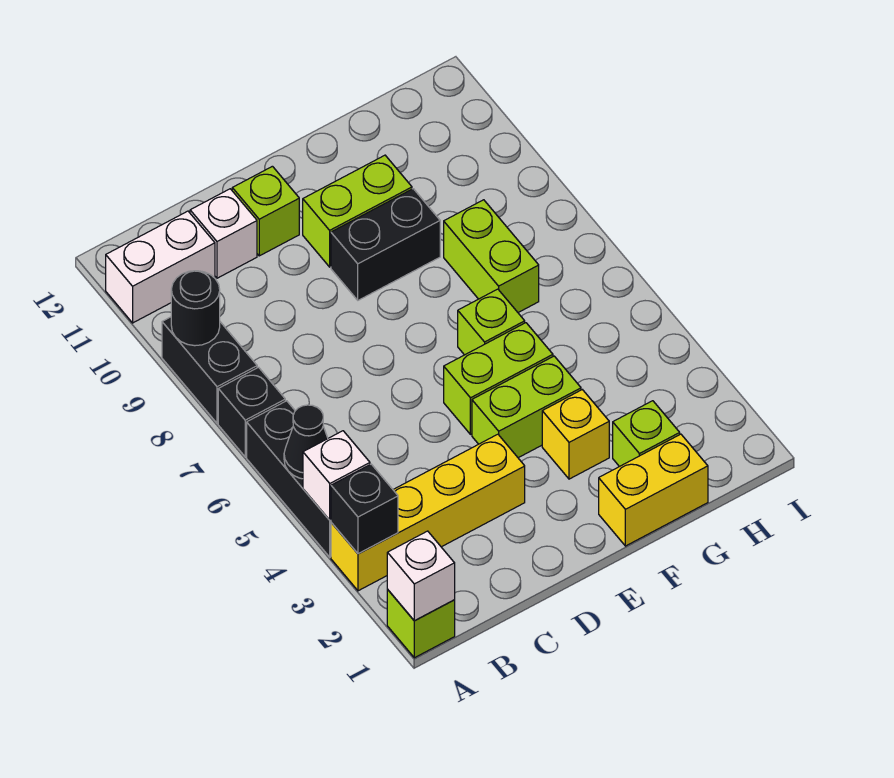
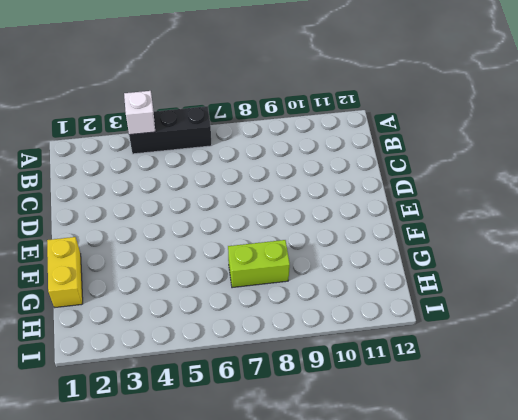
none -> lime brick A1 level 1
none -> yellow brick A3:D3 level 1
none -> black brick A7 level 1

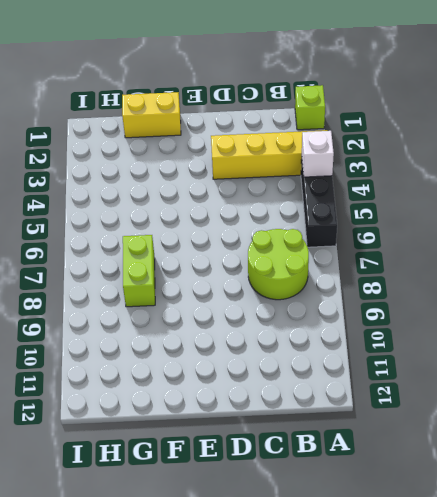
lime round brick B7:C8 level 1 -> none
none -> black brick A7 level 1
none -> black brick A8:A9 level 1
none -> white brick A11:B11 level 1

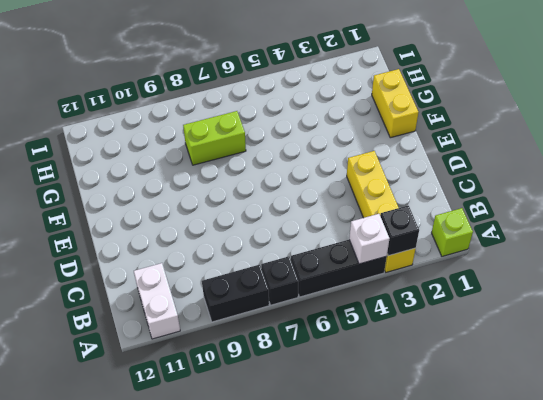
none -> white brick C11 level 1
none -> lime brick D11 level 1
none -> lime brick E4:F4 level 1

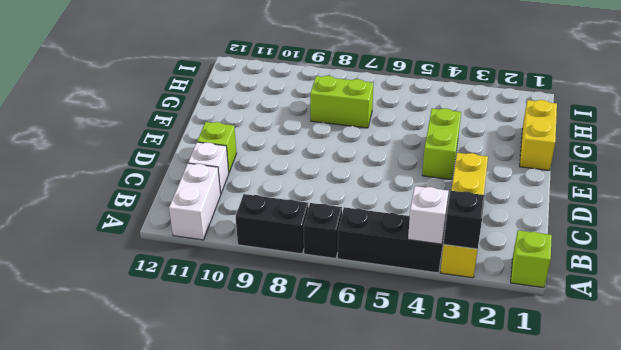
none -> lime brick E5:F5 level 1
none -> black brick E9:F9 level 1
none -> lime brick E10:F10 level 1

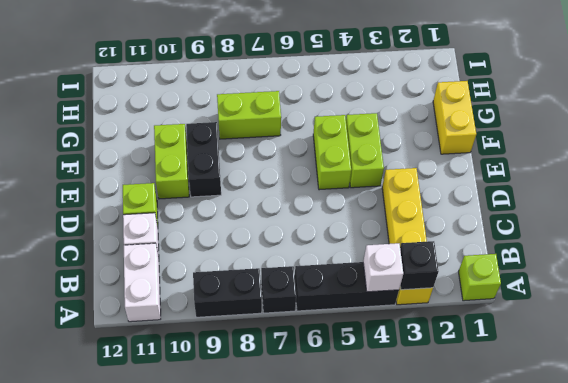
none -> yellow brick F3 level 1
none -> lime brick F6 level 1
none -> lime brick G2 level 1

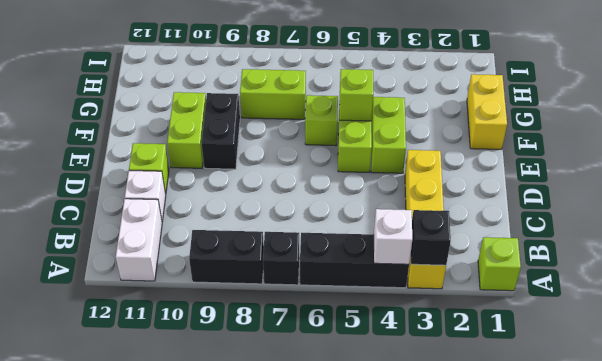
lime brick F5 level 2 -> lime brick G2 level 1
none -> yellow brick F3 level 1
none -> white brick A1 level 2
none -> black cone A5 level 2

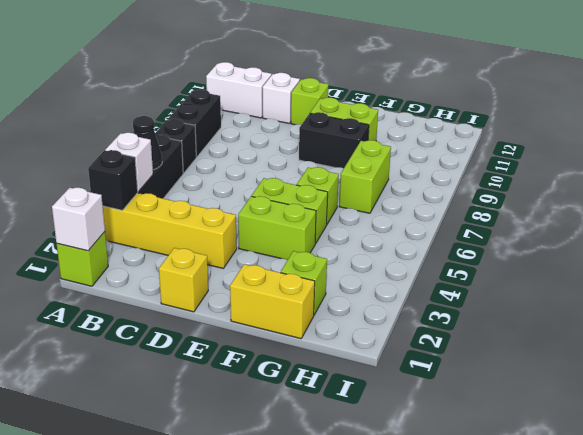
yellow brick D1 level 1 -> yellow brick F3 level 1
none -> black round brick A9 level 2

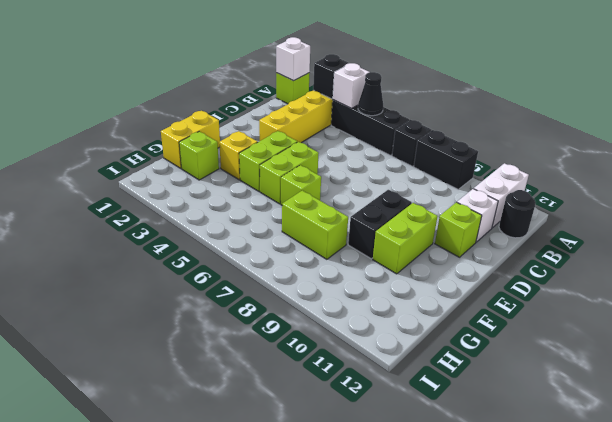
black round brick B12 level 1 -> black round brick A9 level 2

